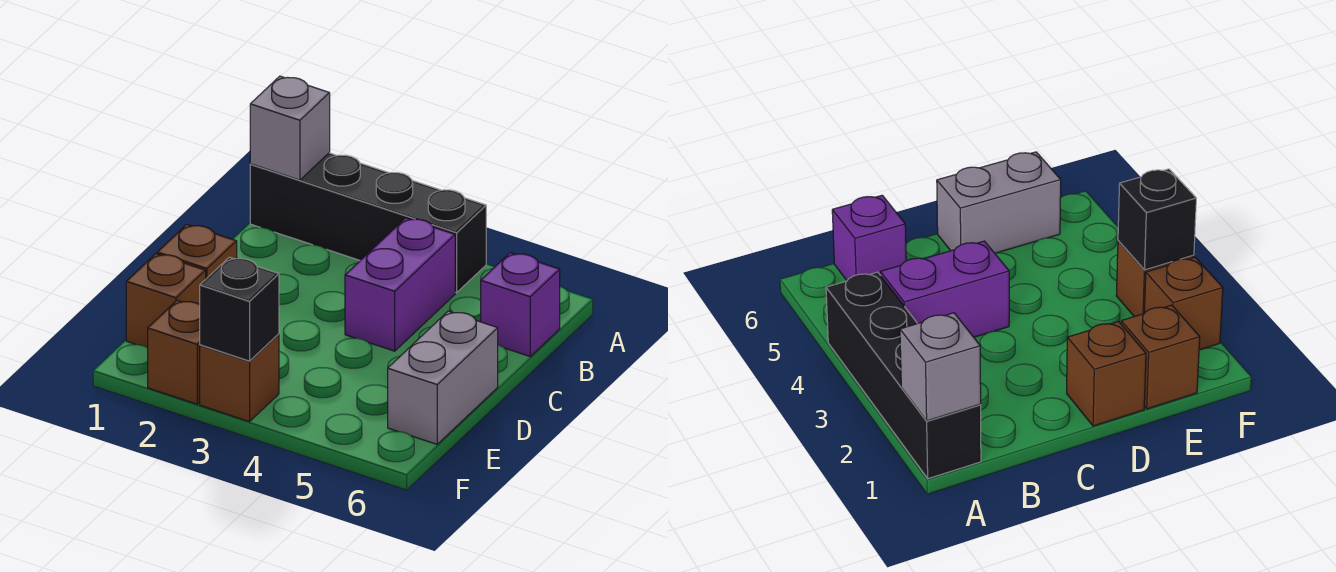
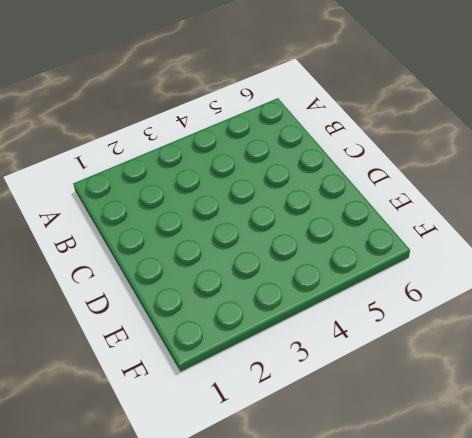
none -> black brick A1:A4 level 1
none -> purple brick B4:C4 level 1

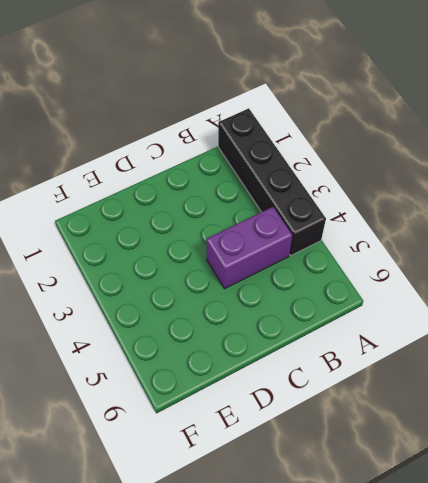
none -> purple brick B6 level 1
none -> brown brick D1 level 1

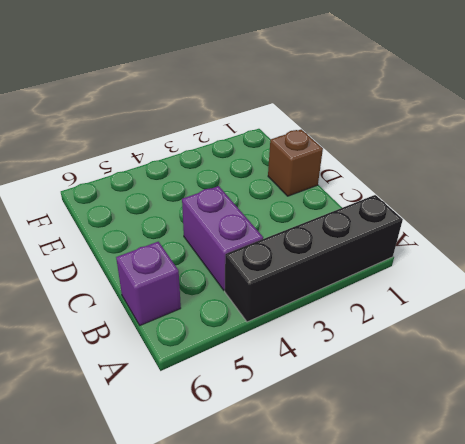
none -> grey brick D6:E6 level 1
none -> brown brick E1 level 1

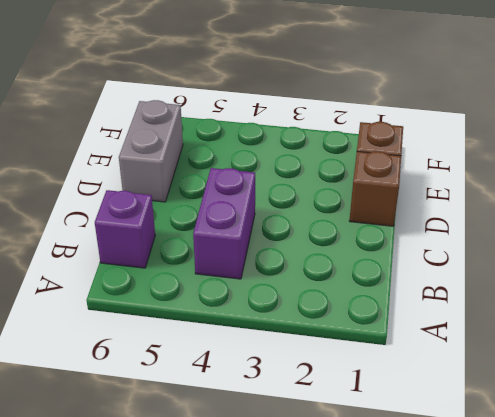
none -> black brick A1:A4 level 1
none -> brown brick F2 level 1

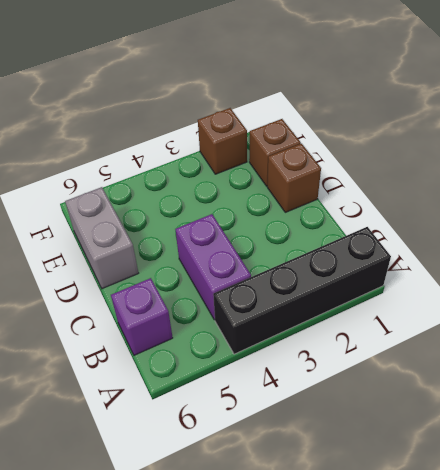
none -> brown brick F3 level 1
none -> grey brick A1 level 2

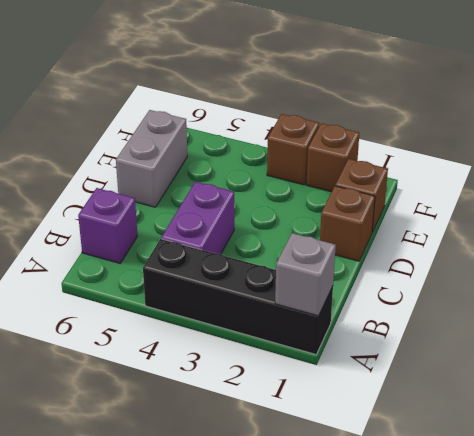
none -> black brick F3 level 2

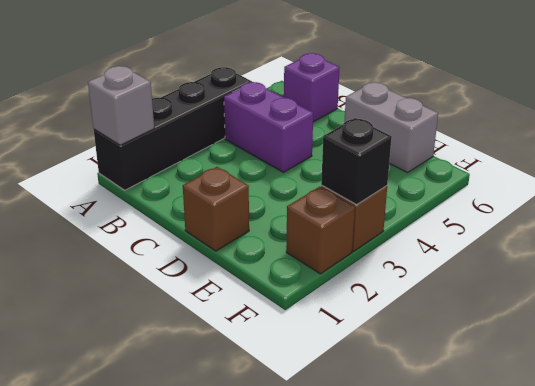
none -> brown brick E1 level 1

